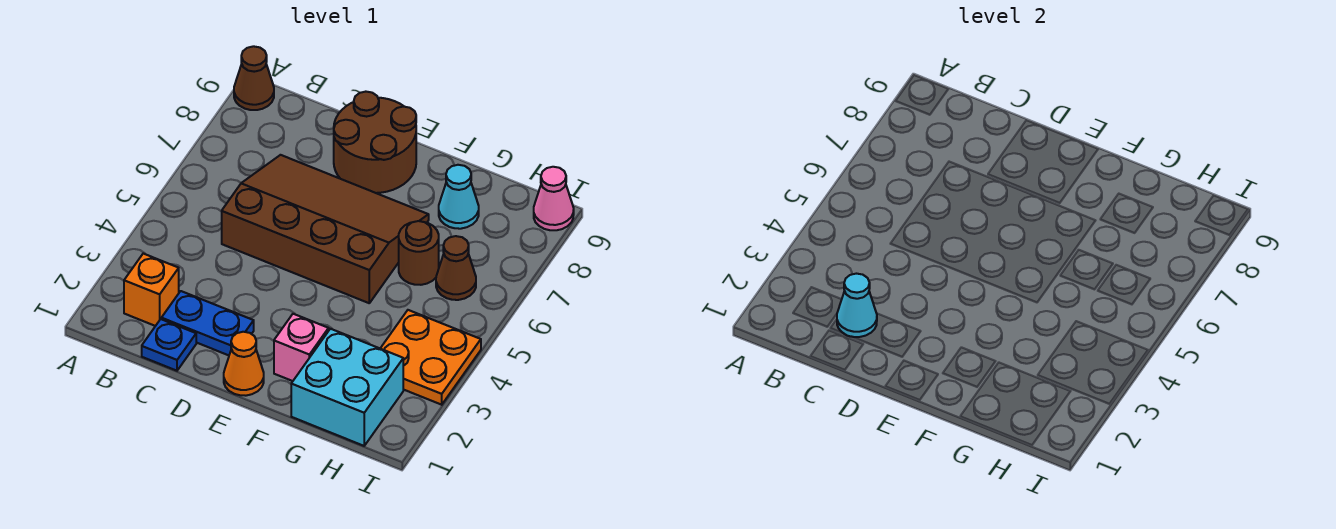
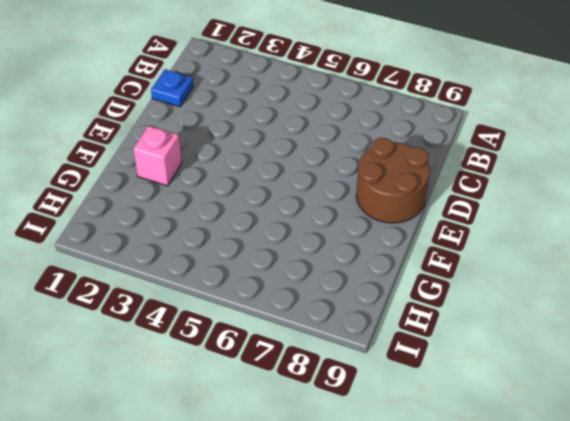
none -> brown cone A9 level 1
none -> orange brick B2 level 1
none -> blue plate C2:D2 level 1

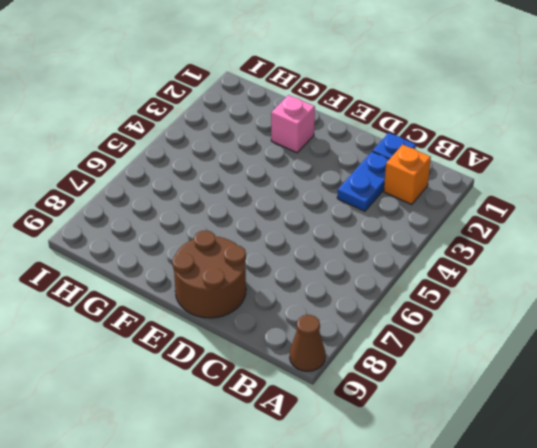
blue plate C2:C3 level 1 -> blue plate C2:D2 level 1
none -> brown slope C5:F7 level 1 top 5
none -> orange cone E1 level 1
none -> cyan brick G1:H2 level 1

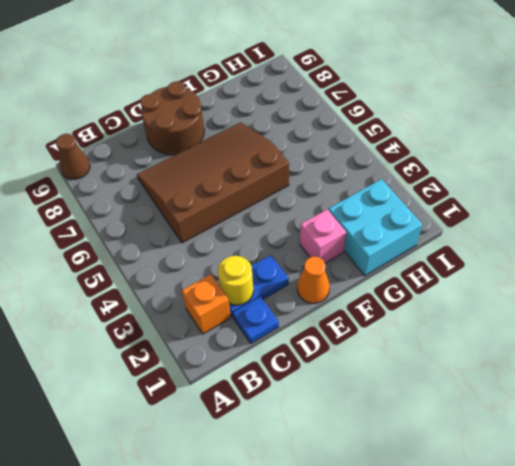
yellow round brick C2 level 2 -> cyan cone C2 level 2
none -> brown round brick G6 level 1
none -> cyan cone G8 level 1
none -> orange plate H3:I4 level 1

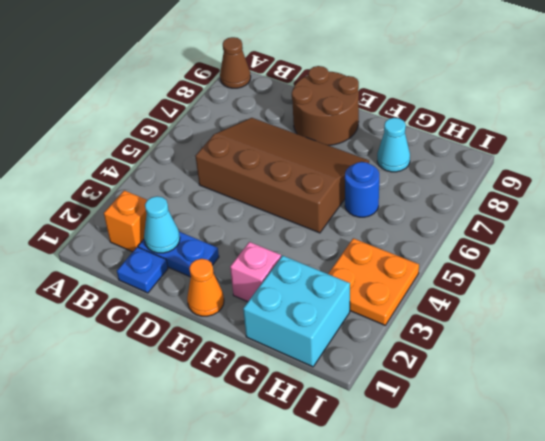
blue round brick G6 level 1 -> brown round brick G6 level 1
none -> brown cone H6 level 1
none -> pink cone I9 level 1

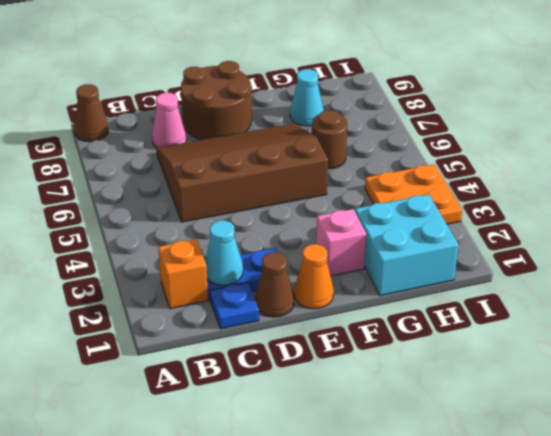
pink cone C8 level 1 -> pink cone I9 level 1
brown cone D1 level 1 -> brown cone H6 level 1

